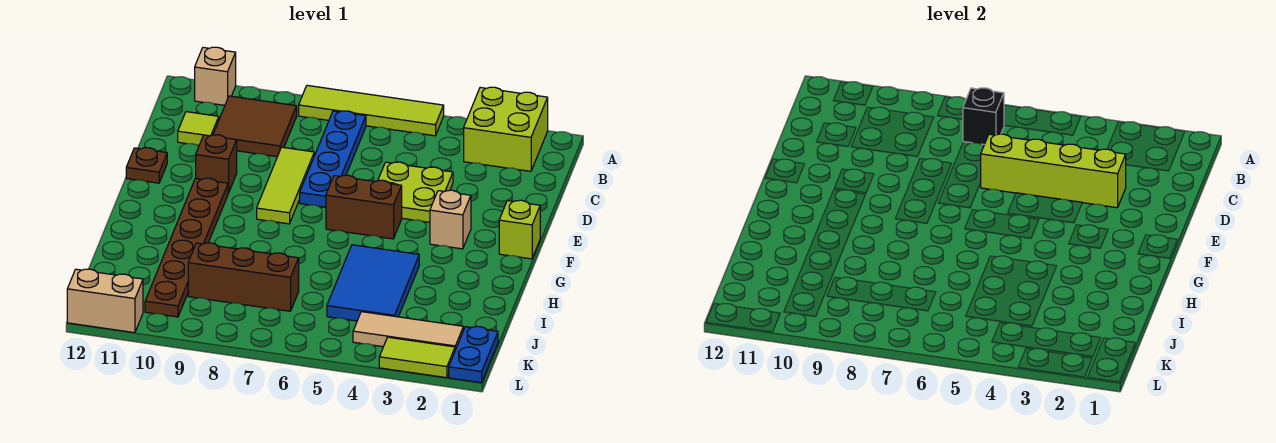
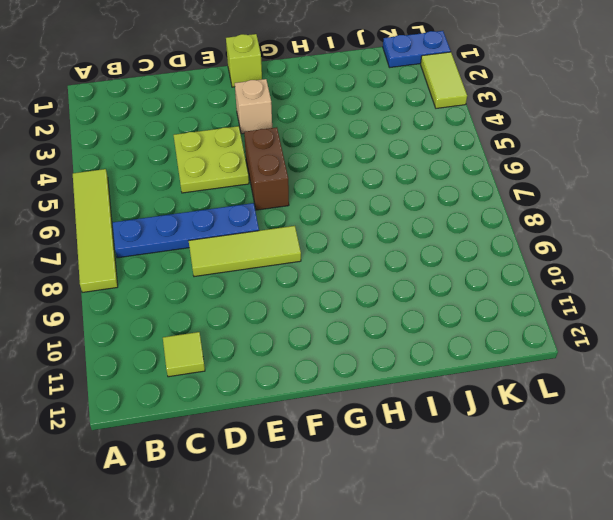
none -> lime brick A2:B3 level 1
none -> tan brick A11 level 1
none -> brown tile B9:C10 level 1

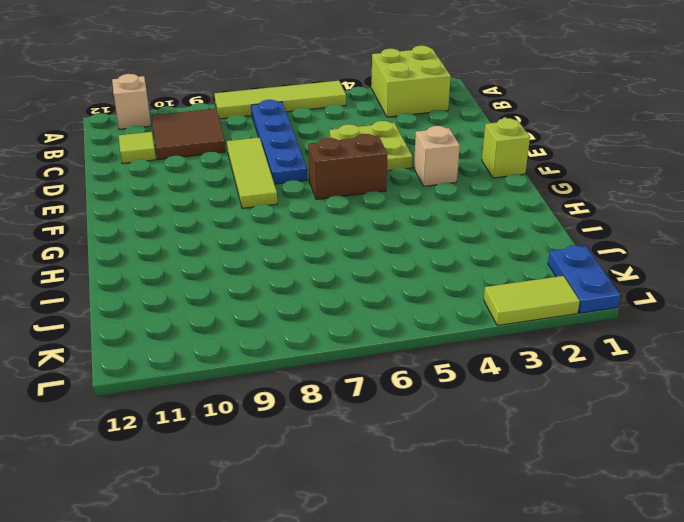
none -> brown brick E10 level 1
none -> brown plate E12 level 1
none -> brown plate F10:K10 level 1

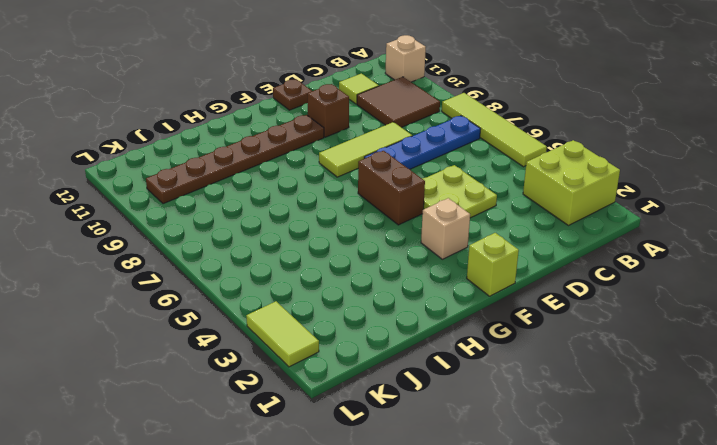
none -> blue tile H4:J5 level 1
none -> brown brick J7:J9 level 1
none -> blue plate K1:L1 level 1

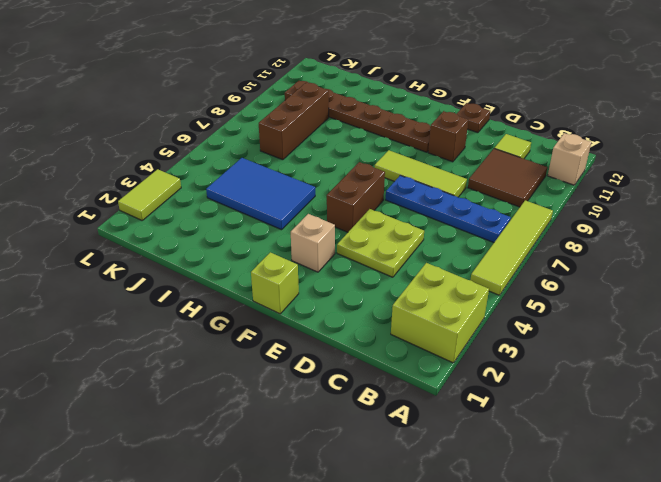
none -> blue plate K1:L1 level 1
none -> tan tile K2:K4 level 1
none -> tan brick L11:L12 level 1

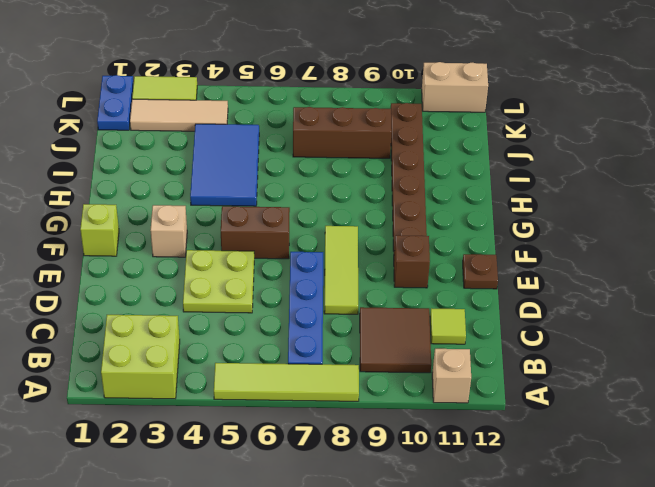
none -> black brick B7 level 2
none -> lime brick D3:D6 level 2

